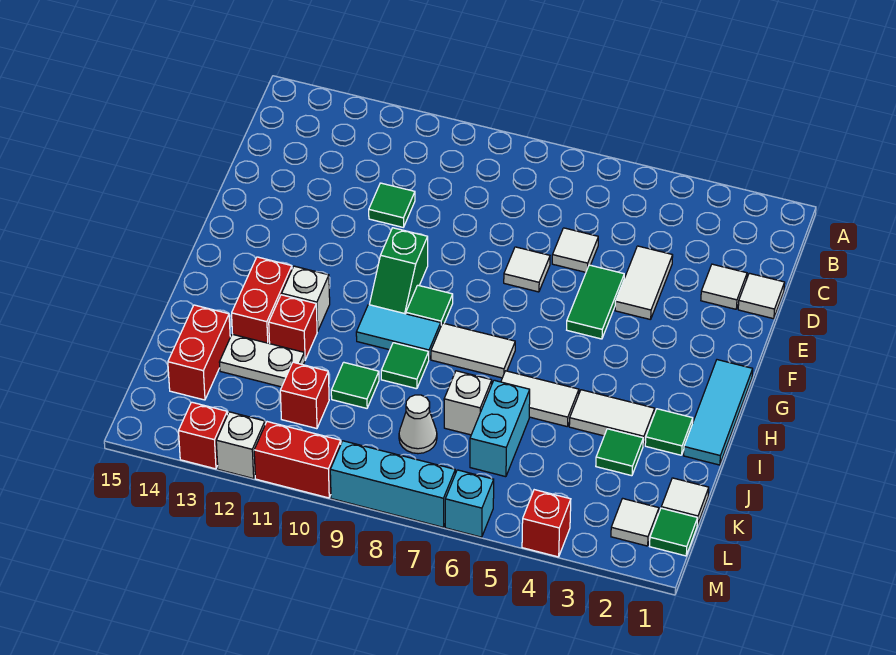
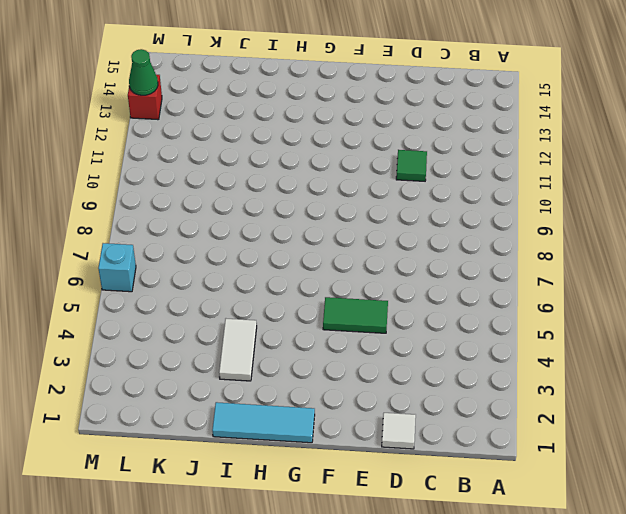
green cone M13 level 2 -> none
none -> white tile D2 level 1
none -> white tile D4:E4 level 1
none -> white tile D6 level 1
none -> white tile E7 level 1

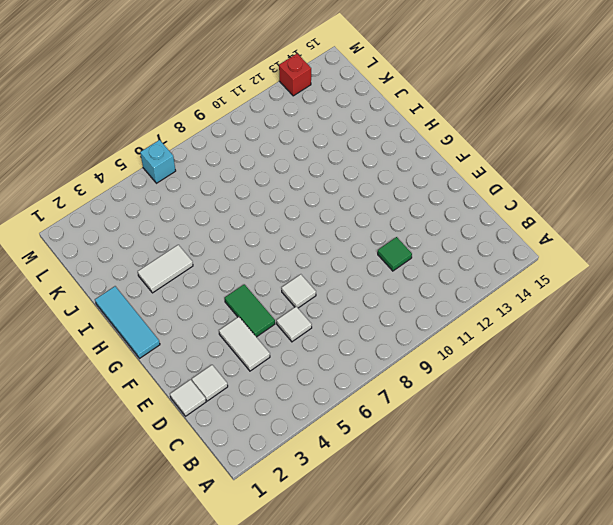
none -> green slope F10:G10 level 1 top F
none -> green tile G9 level 1
none -> white tile H7:H8 level 1
none -> cyan tile H9:H10 level 1

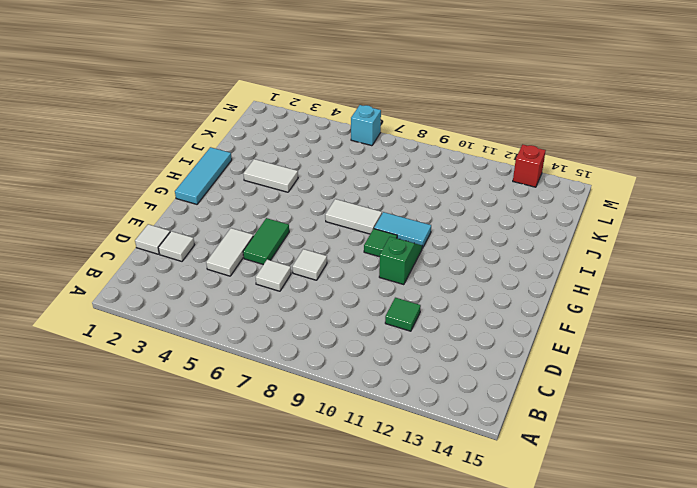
none -> white brick H12 level 1
none -> red brick H13:I13 level 1
none -> green tile I2 level 1
none -> white tile I5:I6 level 1

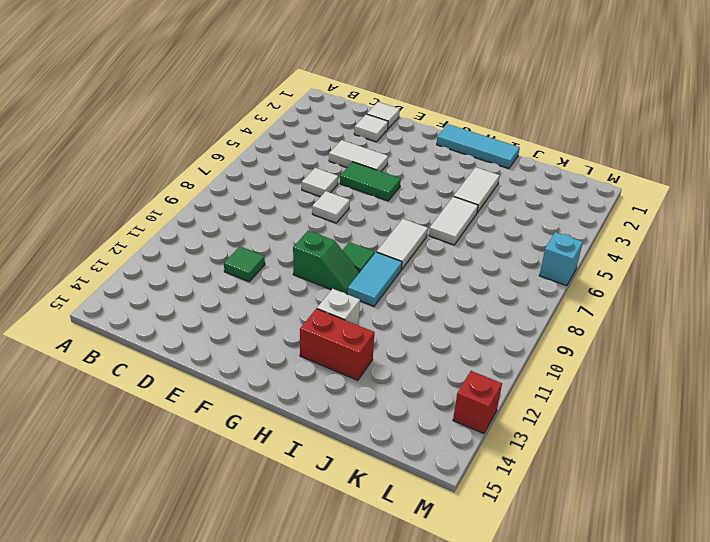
none -> green tile I2 level 1
none -> green tile I9 level 1
none -> red brick I12 level 1
none -> green tile J3 level 1

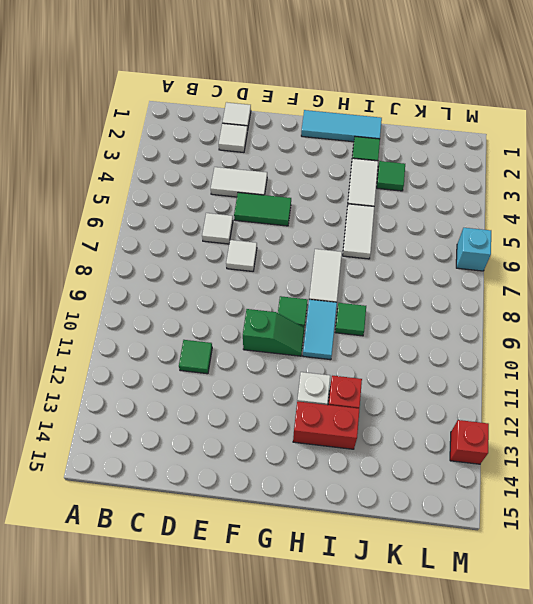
none -> cyan brick J6:K6 level 1
none -> white brick J7 level 1
none -> green tile J10 level 1
none -> white plate J12:J13 level 1

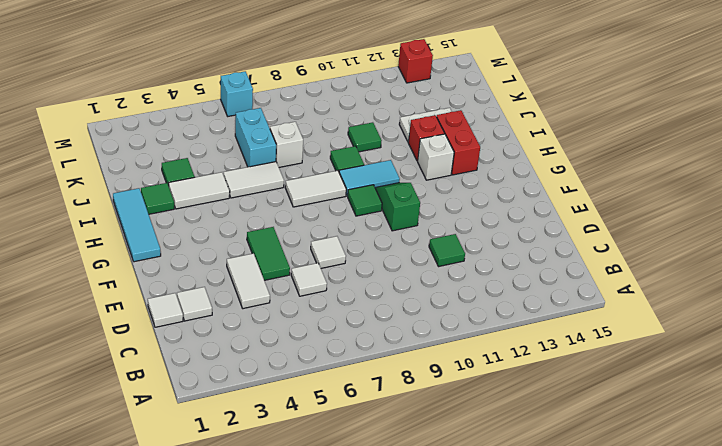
none -> red brick J14:K14 level 1
none -> white tile K1 level 1
none -> white cone K8 level 1
none -> red brick K11 level 1

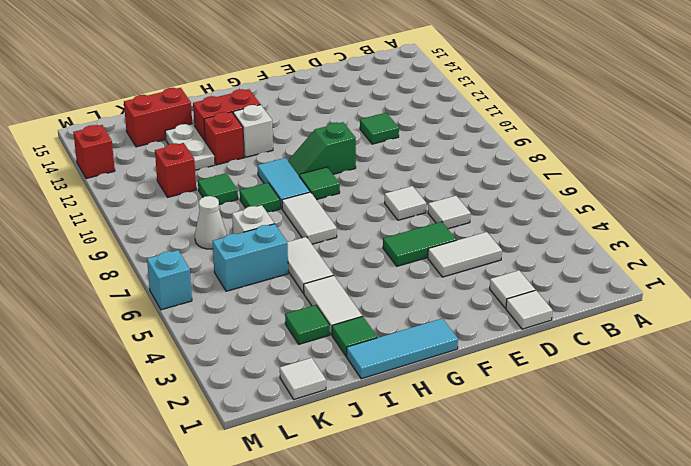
none -> green tile L1 level 1
none -> white tile L2 level 1
none -> red brick M4 level 1
none -> cyan brick M7:M9 level 1

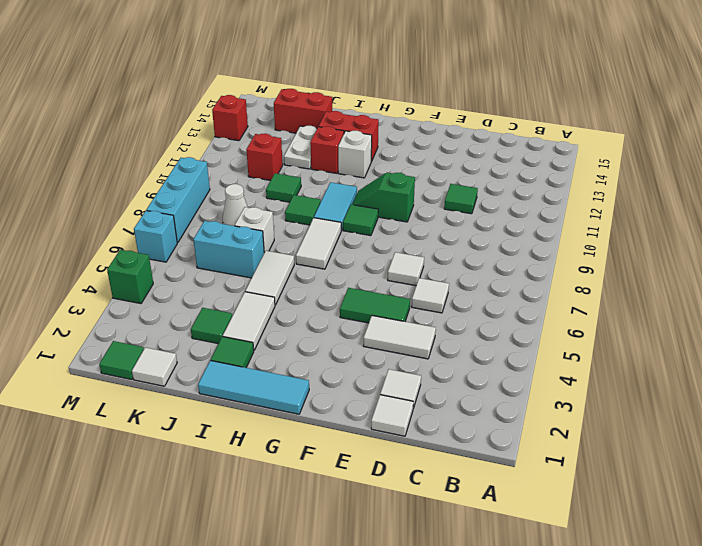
green brick M4 level 1 -> red brick M4 level 1
none -> white tile L2 level 1
none -> red brick M10:M11 level 1
none -> white brick M12 level 1

